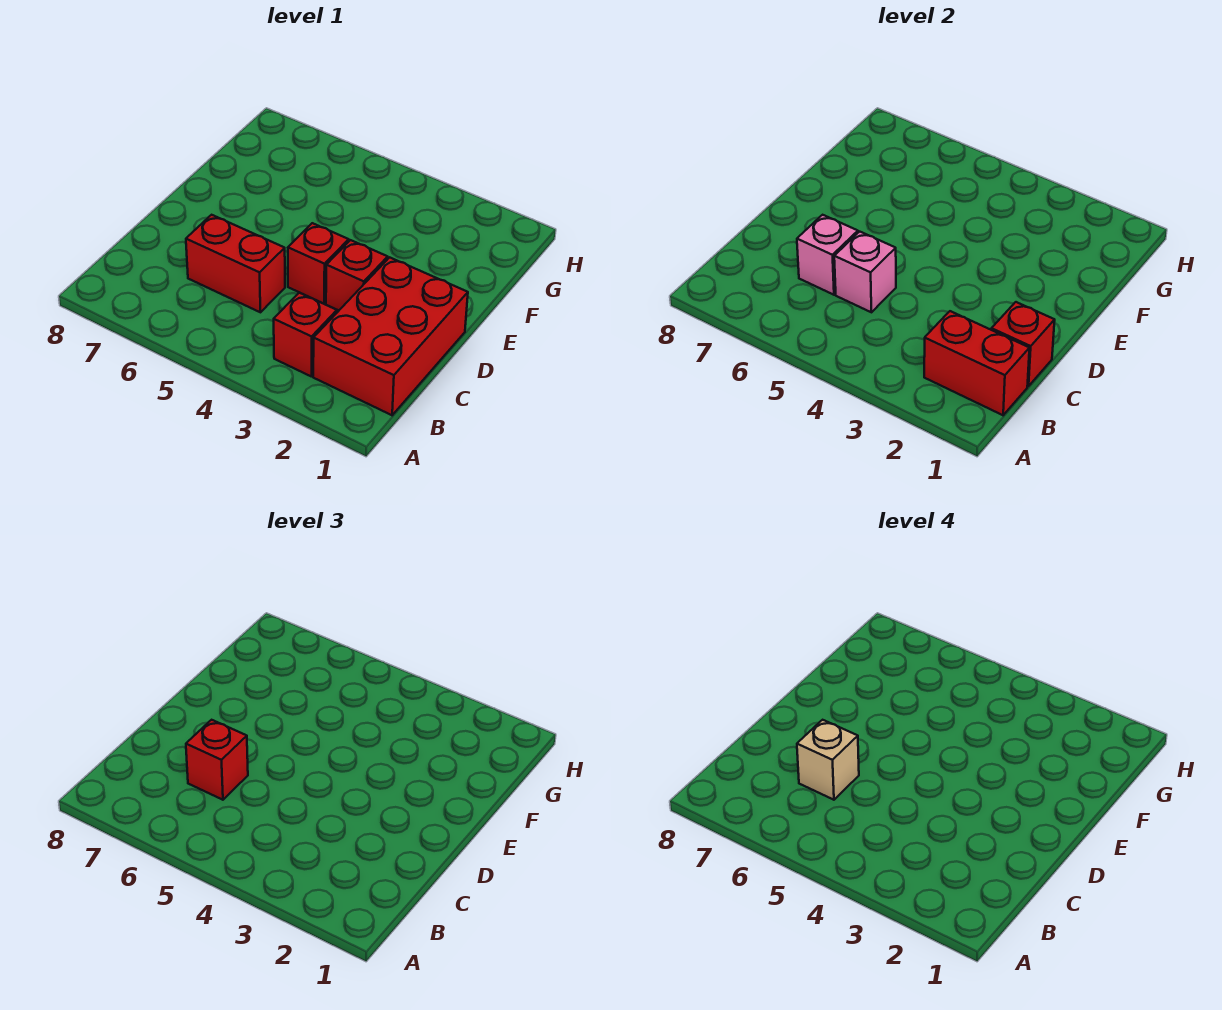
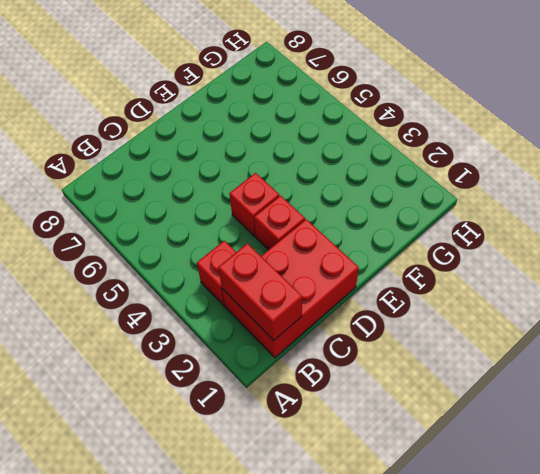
none -> red brick C5:C6 level 1
none -> red brick C1 level 2

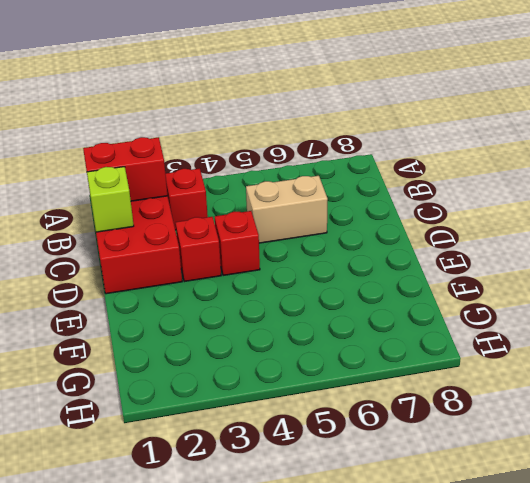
lime brick C1 level 2 -> red brick C1 level 2
tan brick C5:C6 level 1 -> red brick C5:C6 level 1
none -> pink brick C5 level 2
none -> pink brick C6 level 2

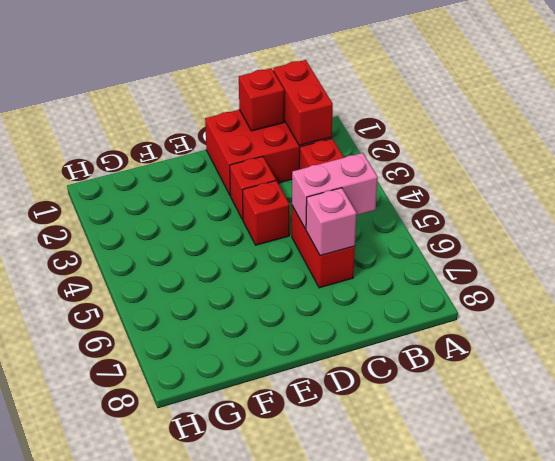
pink brick B5:C5 level 2 -> pink brick C5 level 2
none -> red brick C6 level 3
none -> tan brick C6 level 4

